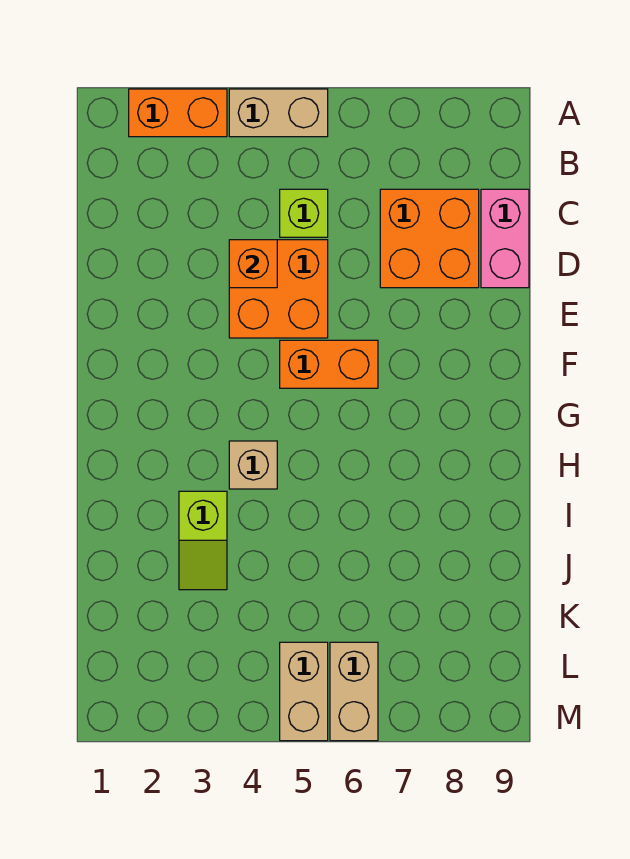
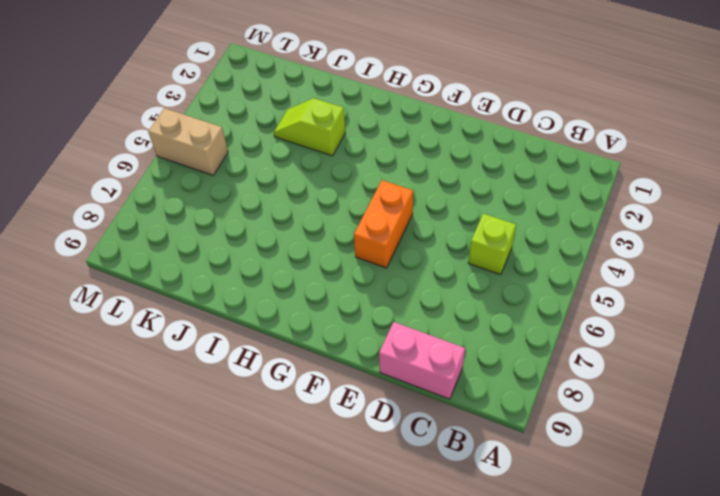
none -> orange brick A2:A3 level 1
none -> tan brick A4:A5 level 1
none -> orange brick C7:D8 level 1

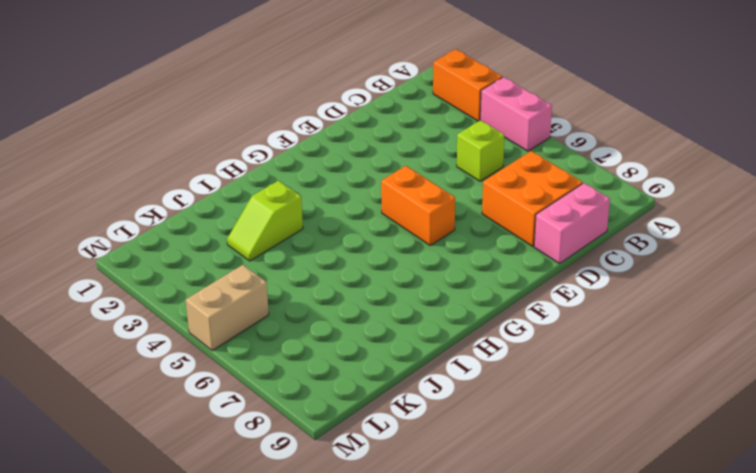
pink brick A4:A5 level 1 -> tan brick A4:A5 level 1
none -> orange brick D4:E5 level 1
none -> tan brick H4 level 1
none -> tan brick L6:M6 level 1

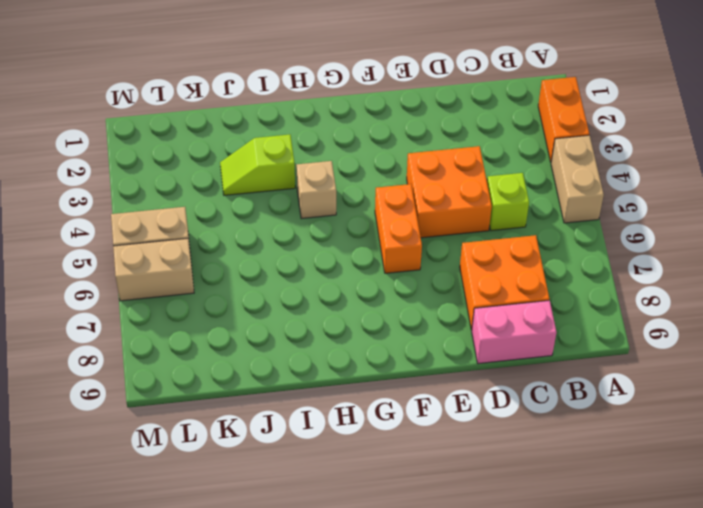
none -> orange brick D4 level 2

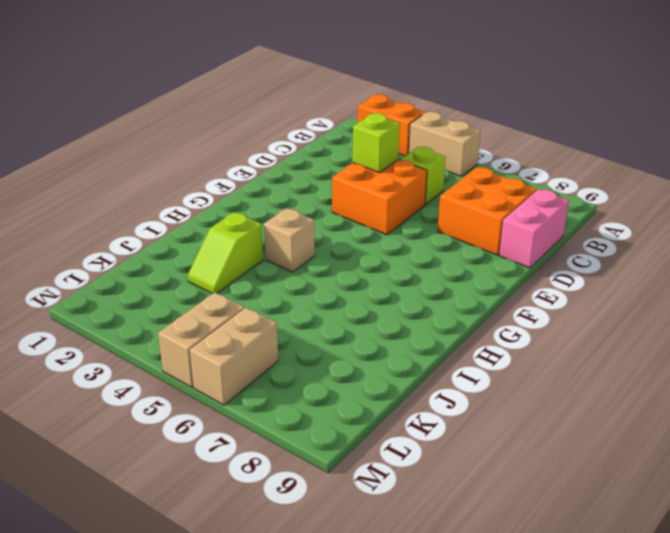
lime brick D4 level 2 -> orange brick D4 level 2
none -> orange brick F5:F6 level 1

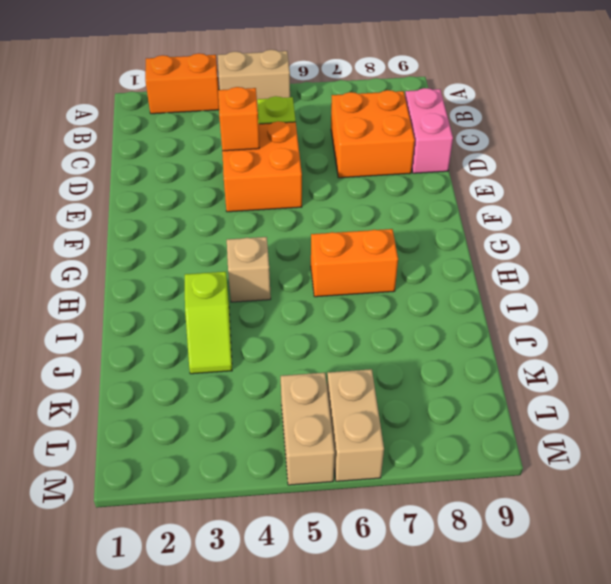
orange brick H6:H7 level 1 -> orange brick F5:F6 level 1

